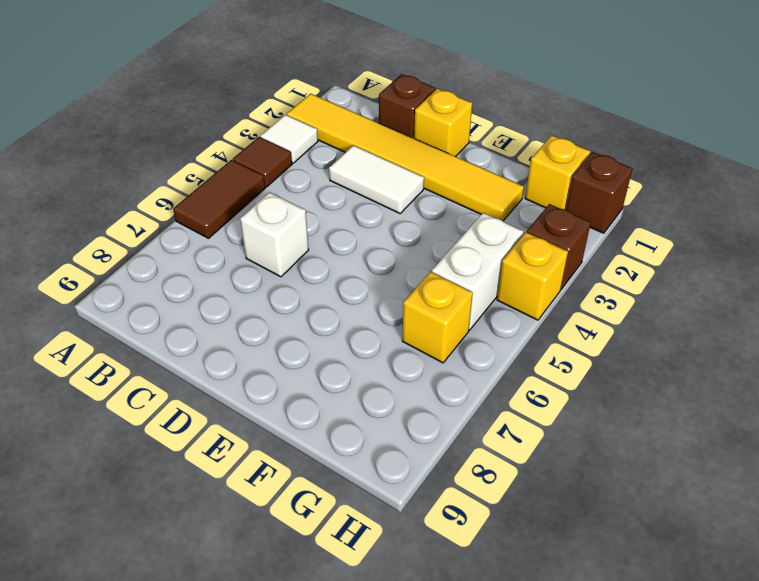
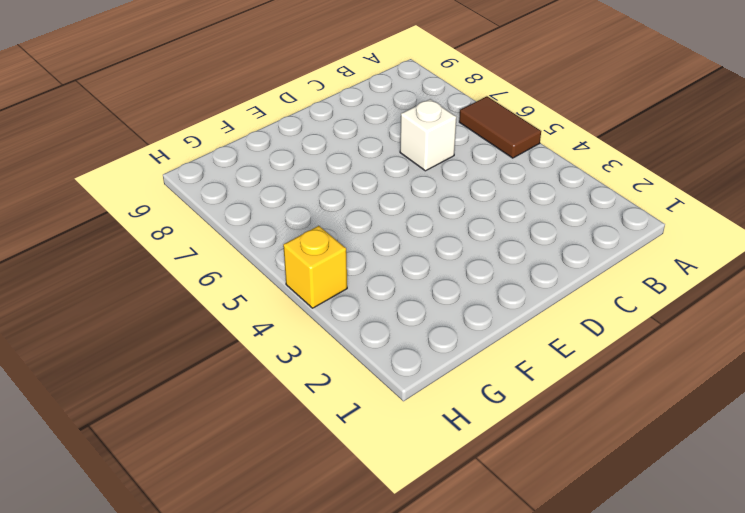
none -> yellow tile A2:F2 level 1
none -> white tile A3 level 1
none -> brown tile A4 level 1

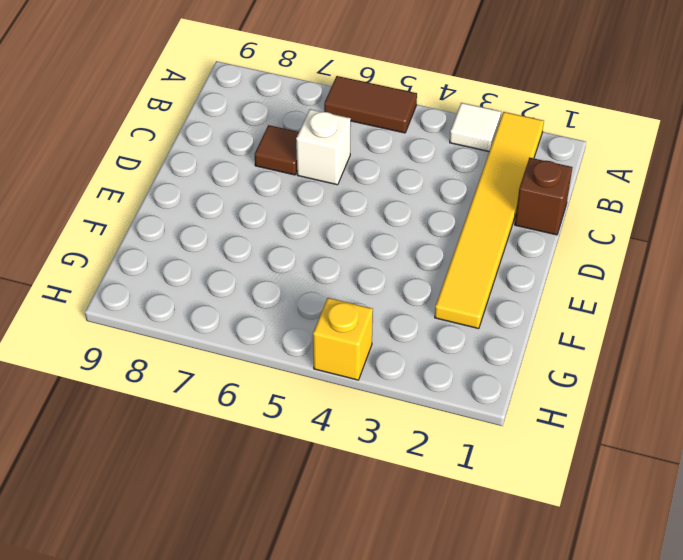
brown tile C7 level 1 -> brown tile A4 level 1
none -> white tile C3:D3 level 1
none -> yellow brick D1 level 1
none -> yellow brick G1 level 1

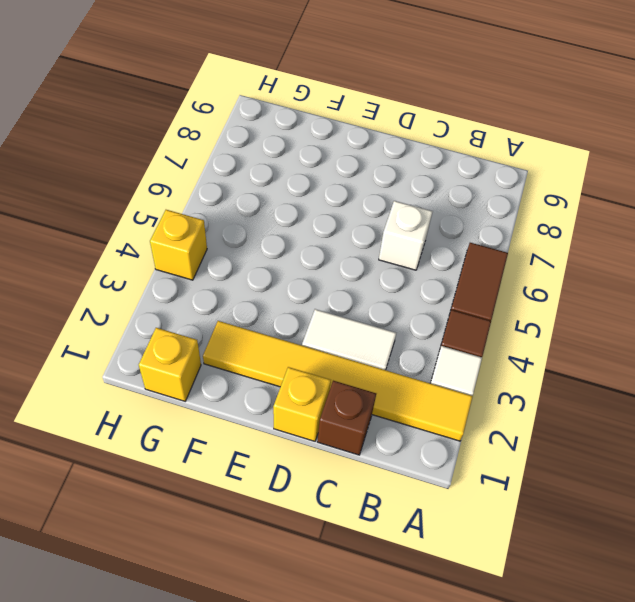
none -> white brick G4:G5 level 1
none -> yellow brick G6 level 1
none -> brown brick H1 level 1

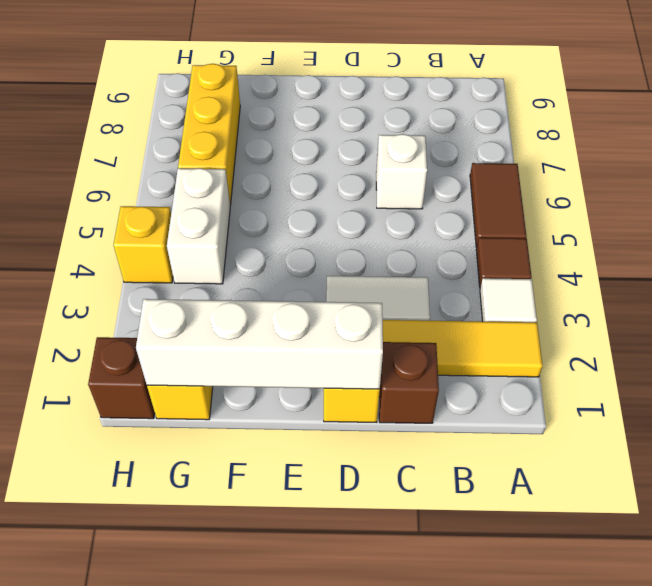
white brick D1:G1 level 2 -> none
yellow brick G6:G8 level 1 -> yellow brick G6 level 1
none -> brown brick H3 level 1

